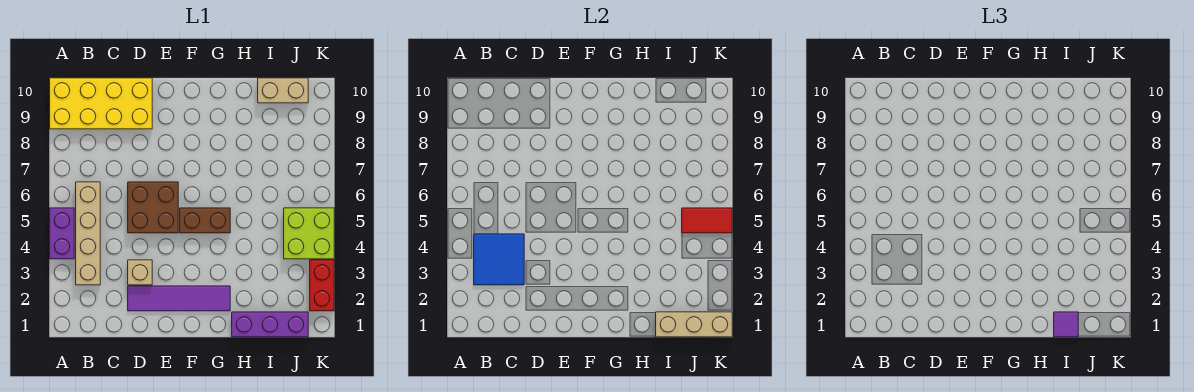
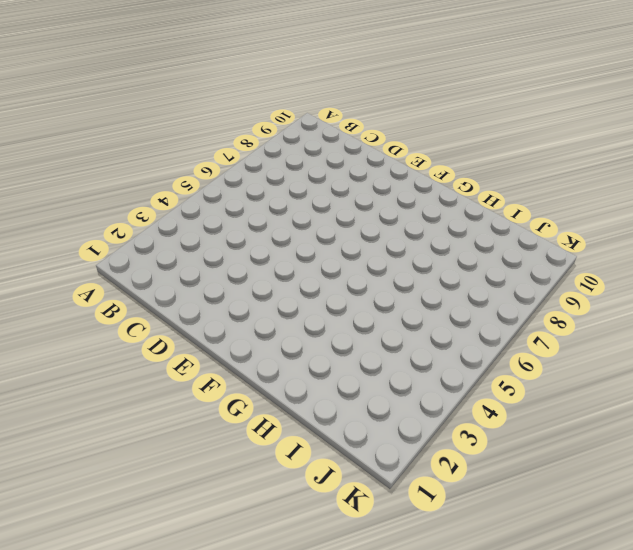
none -> purple brick A4:A5 level 1
none -> yellow brick A9:D10 level 1
none -> tan brick B3:B6 level 1

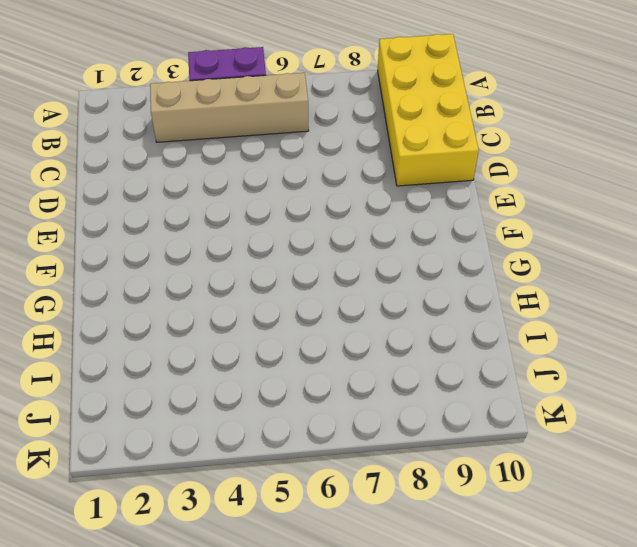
none -> purple tile D2:G2 level 1
none -> tan brick D3 level 1
none -> brown brick D5:E6 level 1

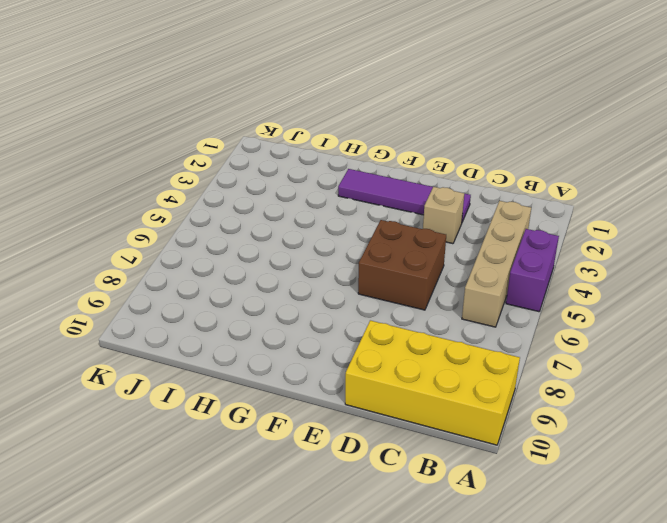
none -> brown brick F5:G5 level 1
none -> purple brick H1:J1 level 1
none -> tan brick I10:J10 level 1

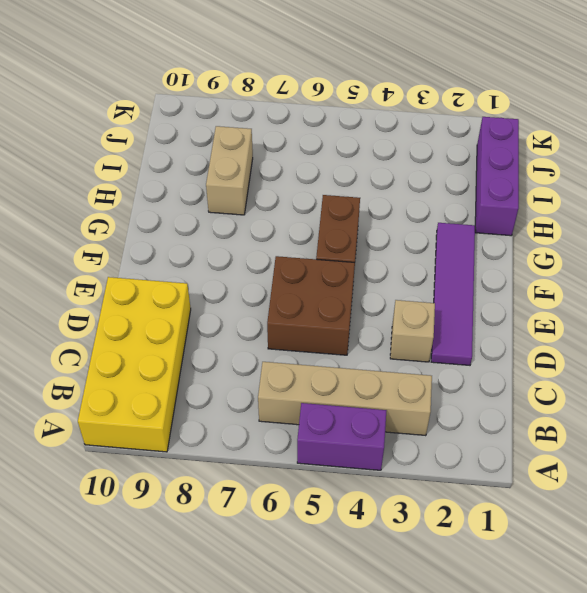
tan brick H8:I8 level 1 -> tan brick I10:J10 level 1
none -> lime brick J4:K5 level 1
none -> red brick K2:K3 level 1
none -> blue tile B3:C4 level 2

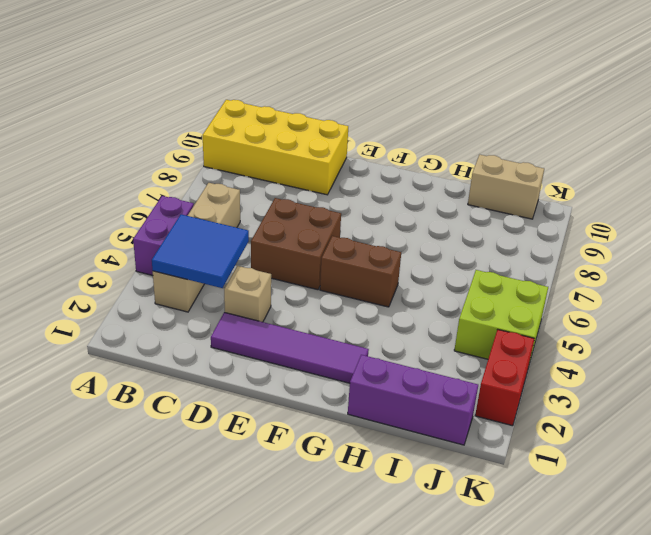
none -> tan brick I1:K1 level 2
none -> red tile J5:K5 level 2
none -> purple tile I1 level 3

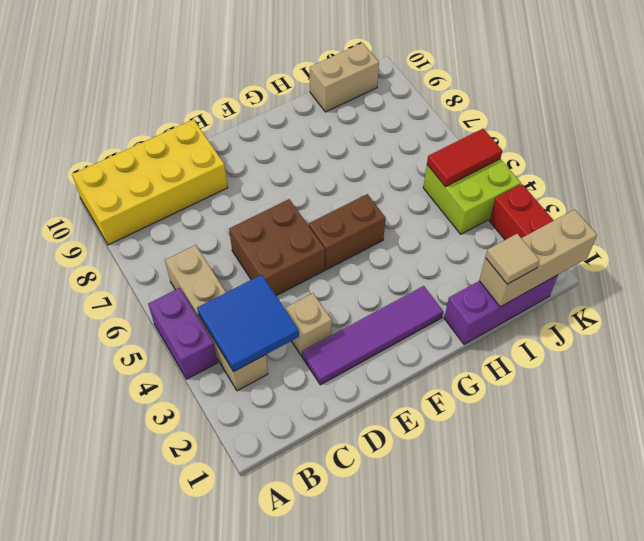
tan tile I1 level 3 -> purple tile I1 level 3

